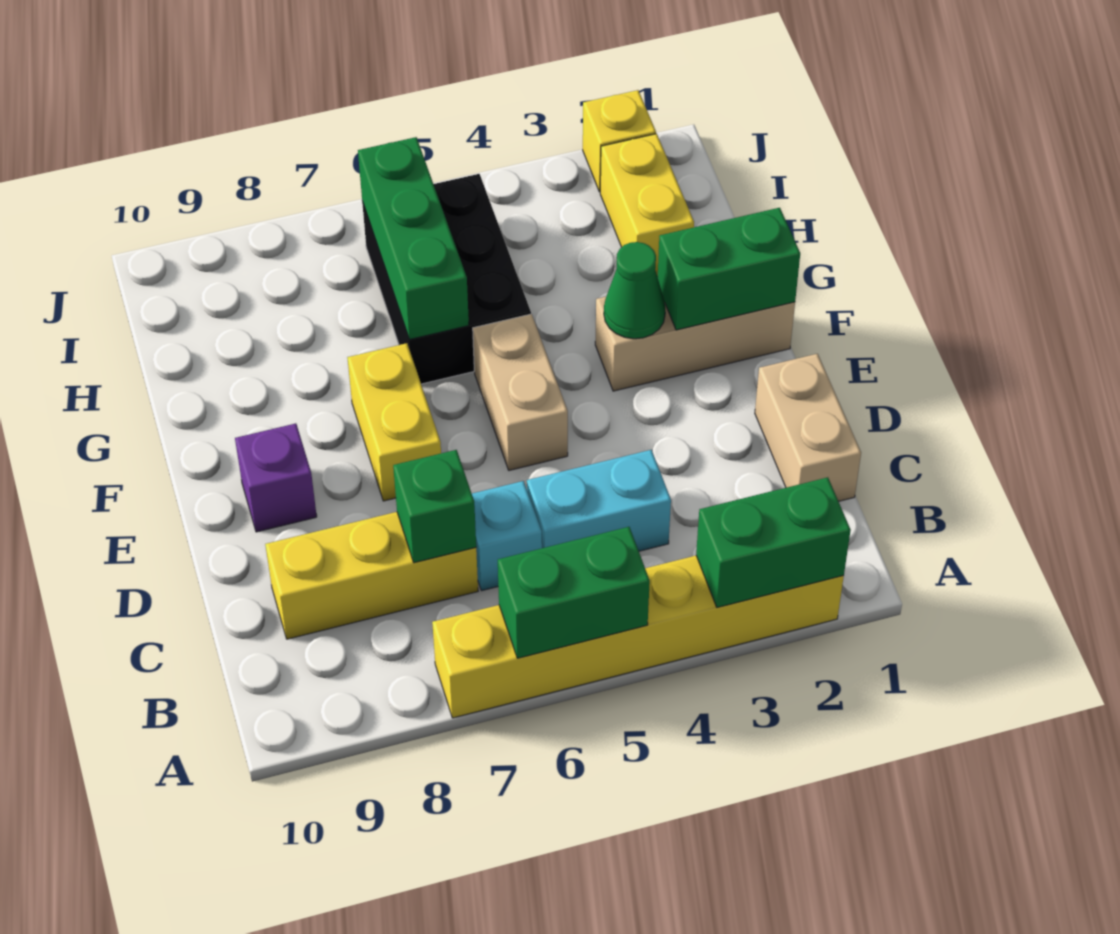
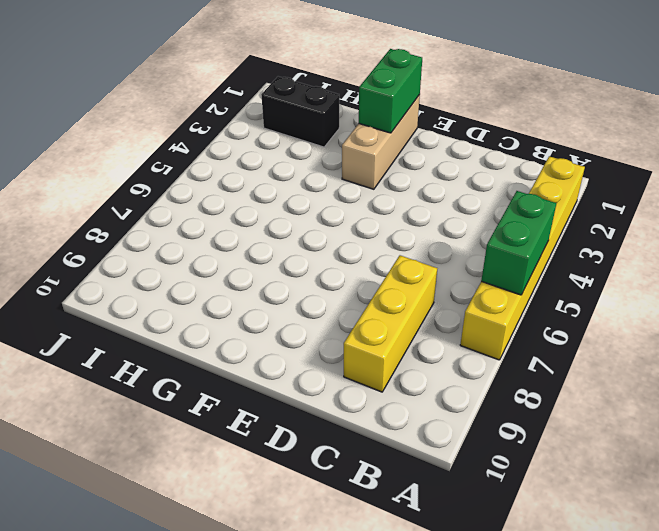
black brick H2:I2 level 1 -> yellow brick H2:I2 level 1
none -> tan brick C1:D1 level 1
none -> cyan brick C4:C5 level 1
none -> cyan brick C6 level 1

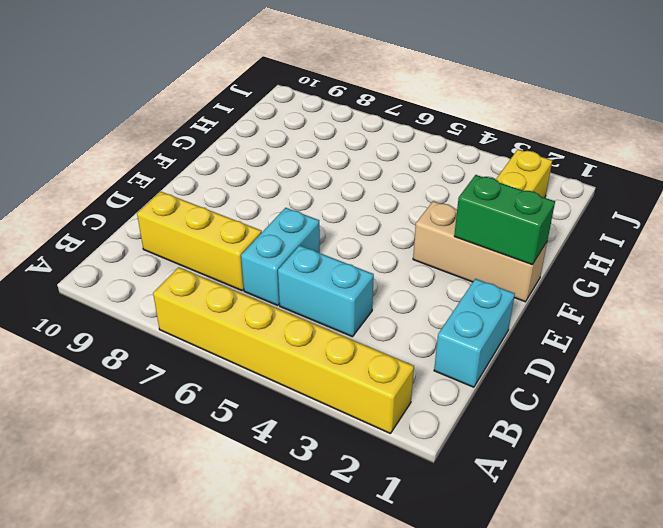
cyan brick C1:D1 level 1 -> tan brick C1:D1 level 1
cyan brick C6:D6 level 1 -> cyan brick C6 level 1
none -> tan brick E5:F5 level 1
none -> yellow brick E7:F7 level 1
none -> purple brick E9 level 1

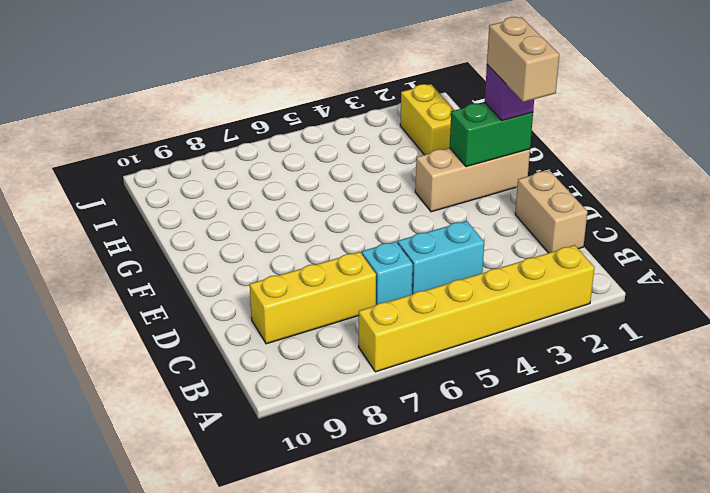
tan brick E1:F1 level 4 -> tan brick E5:F5 level 1
purple brick F1 level 3 -> purple brick E9 level 1
none -> yellow brick E7:F7 level 1
none -> black brick G5:I6 level 1
none -> yellow brick J2 level 1

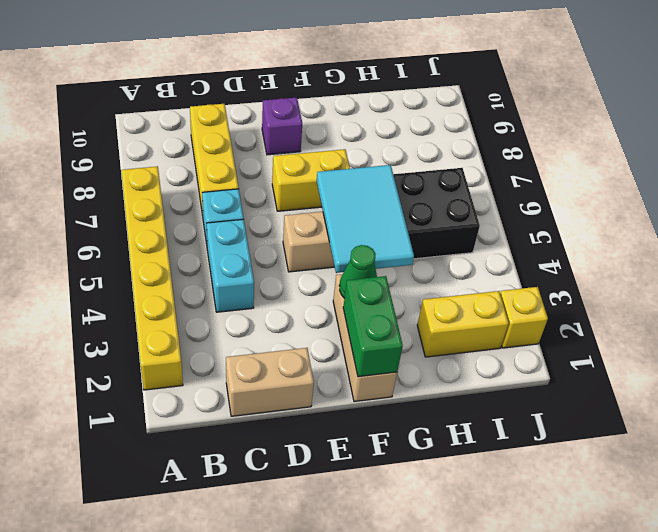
cyan tile F4:G6 level 2 -> green brick G6:I6 level 2
none -> green brick A2:A3 level 2
none -> green brick A5:A6 level 2
none -> green brick C7 level 2

